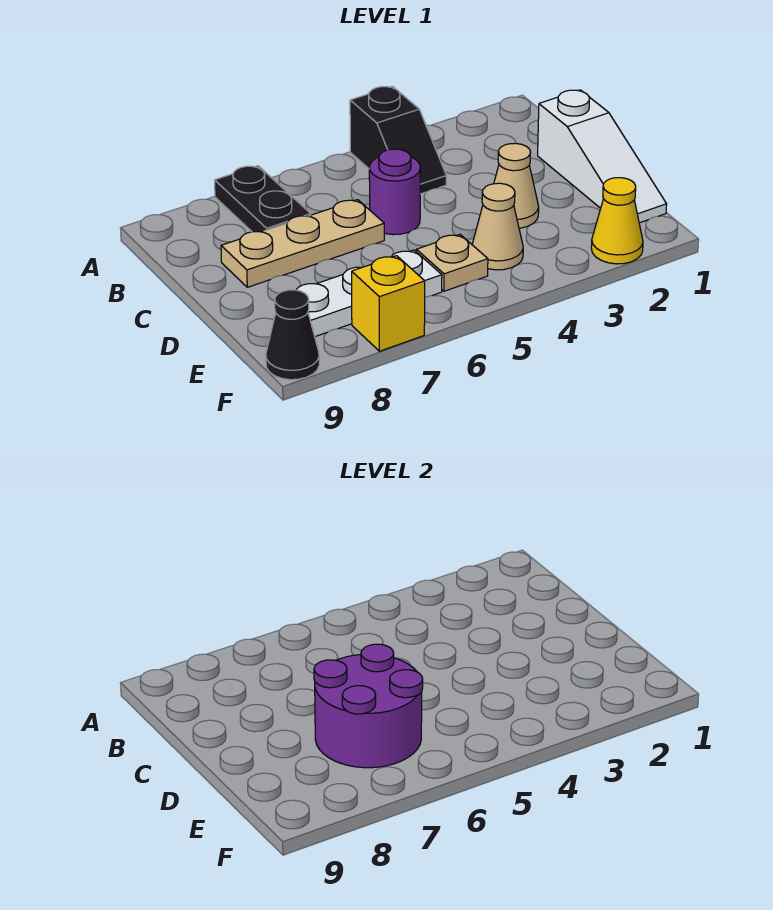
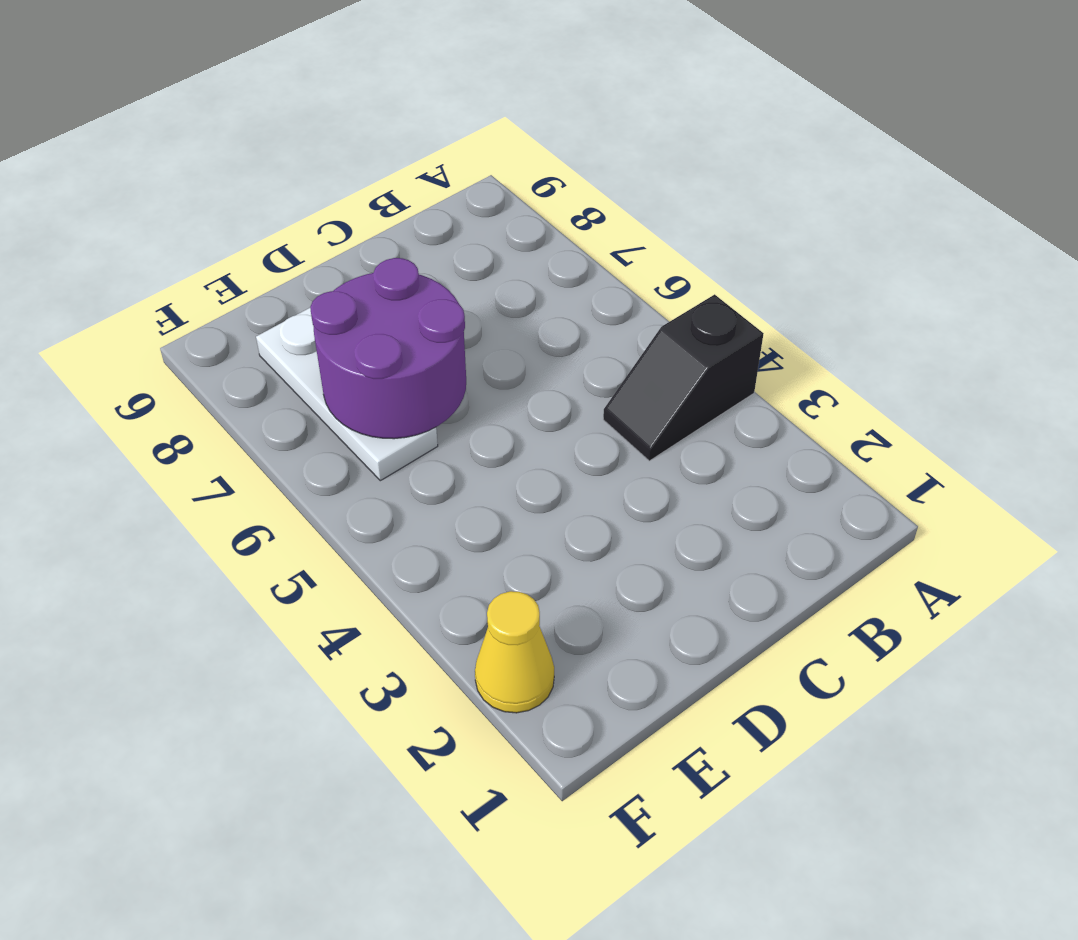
none -> black plate A7:B7 level 1
none -> white slope C1:E1 level 1 top C
none -> purple round brick C5 level 1

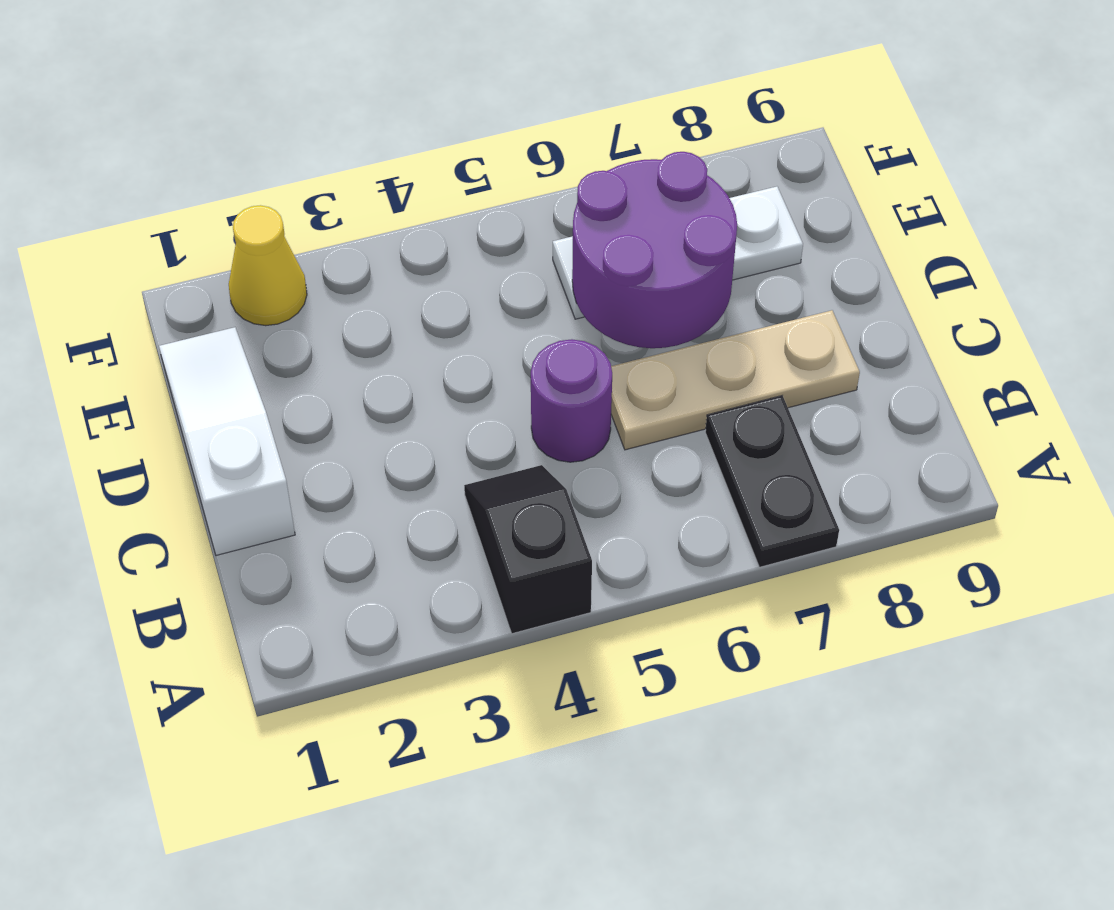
none -> tan cone D3 level 1
none -> tan cone E4 level 1
none -> tan plate E5 level 1

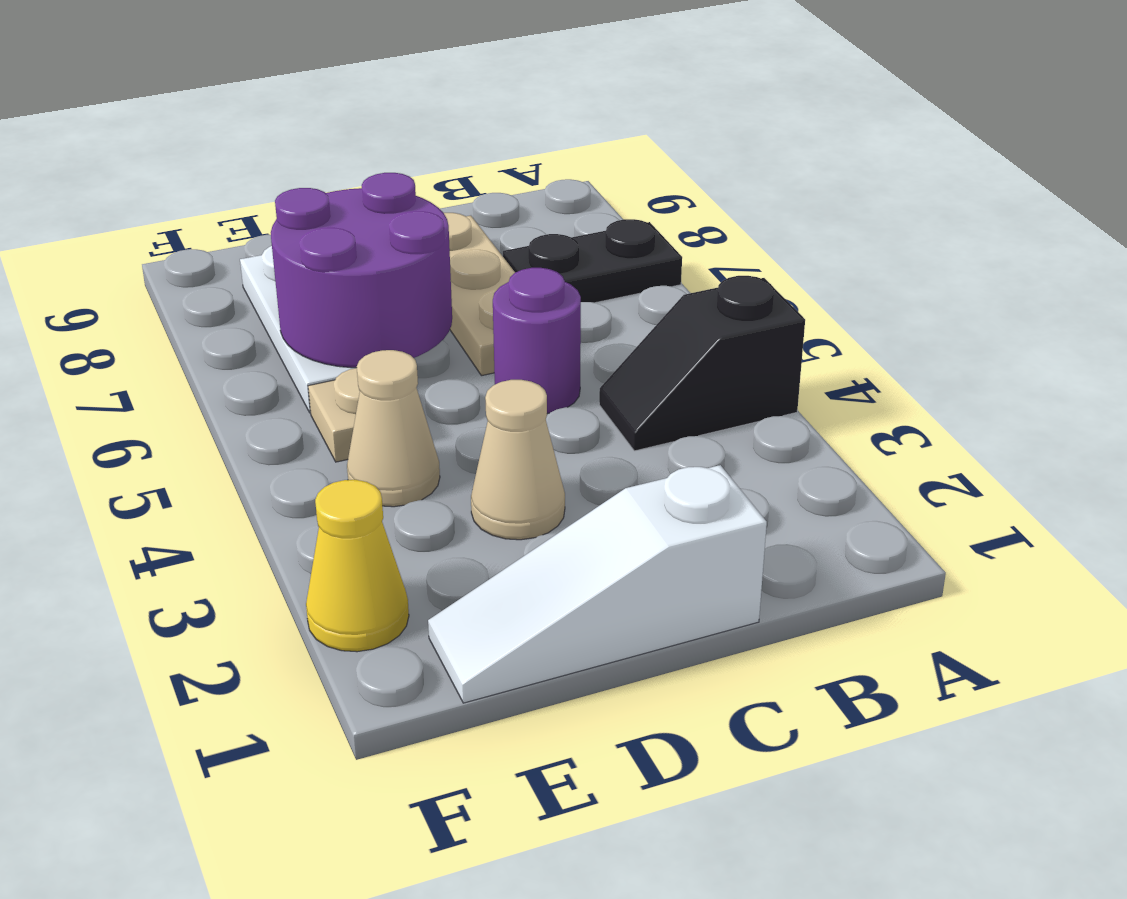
none -> yellow brick F7 level 1
none -> black cone F9 level 1

